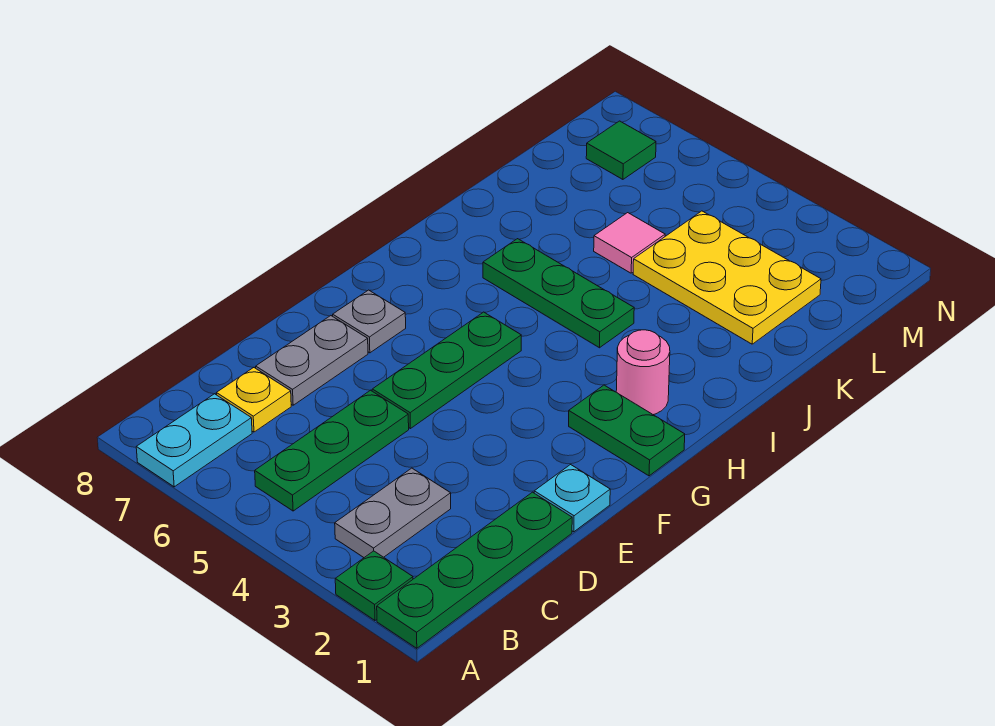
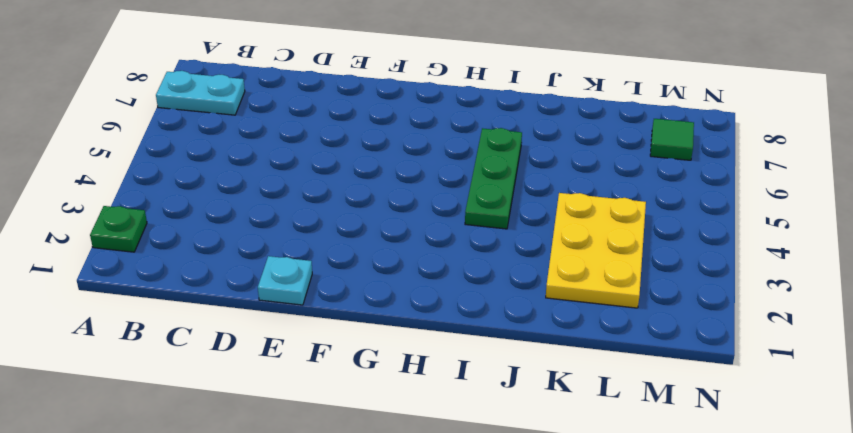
none -> green plate A1:D1 level 1
none -> grey plate B3:C3 level 1
none -> green plate B5:D5 level 1

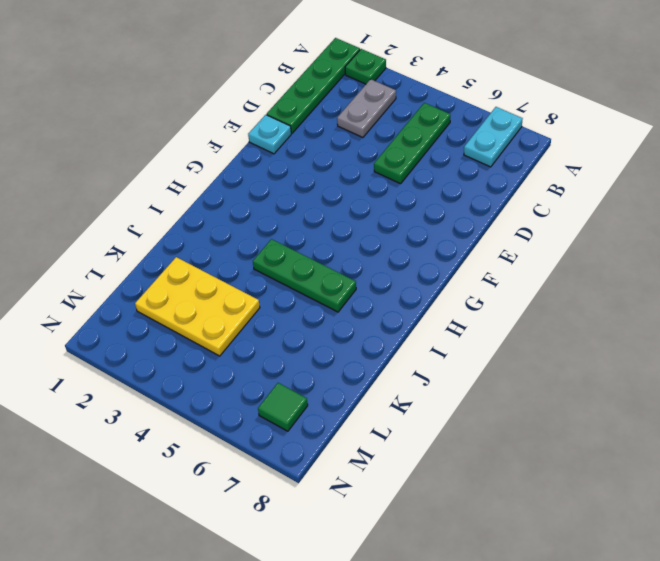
none -> yellow plate C7 level 1
none -> grey plate D7:E7 level 1
none -> green plate E5:G5 level 1

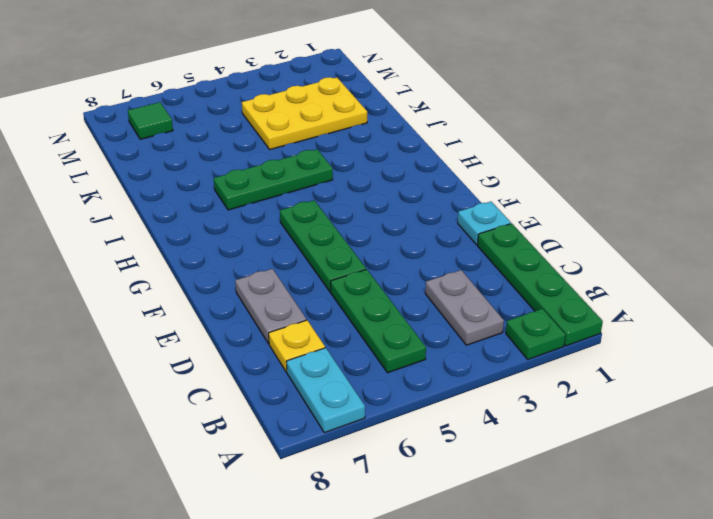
none -> grey plate F7 level 1
none -> green plate G1:G2 level 1
none -> pink round brick H2 level 1

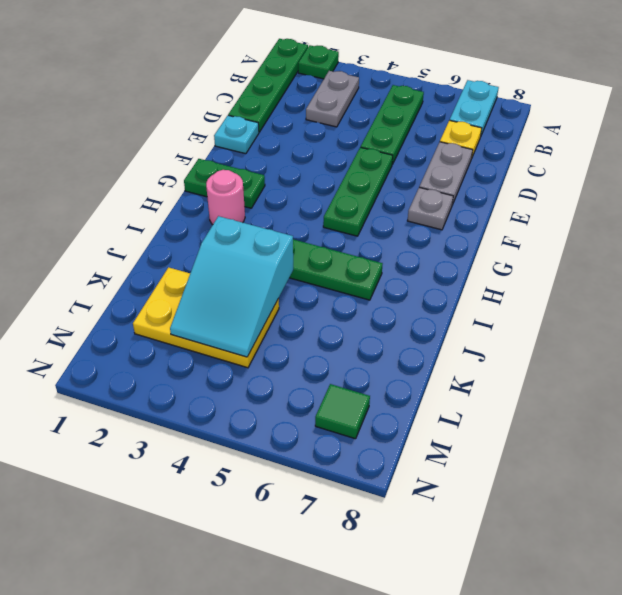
cyan slope J3:L4 level 2 top J -> none
none -> pink tile K5 level 1

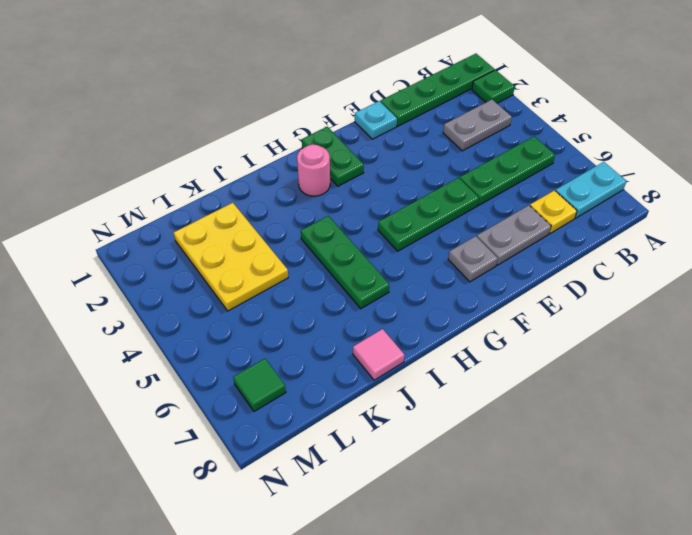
pink tile J8 level 1 -> pink tile K5 level 1

